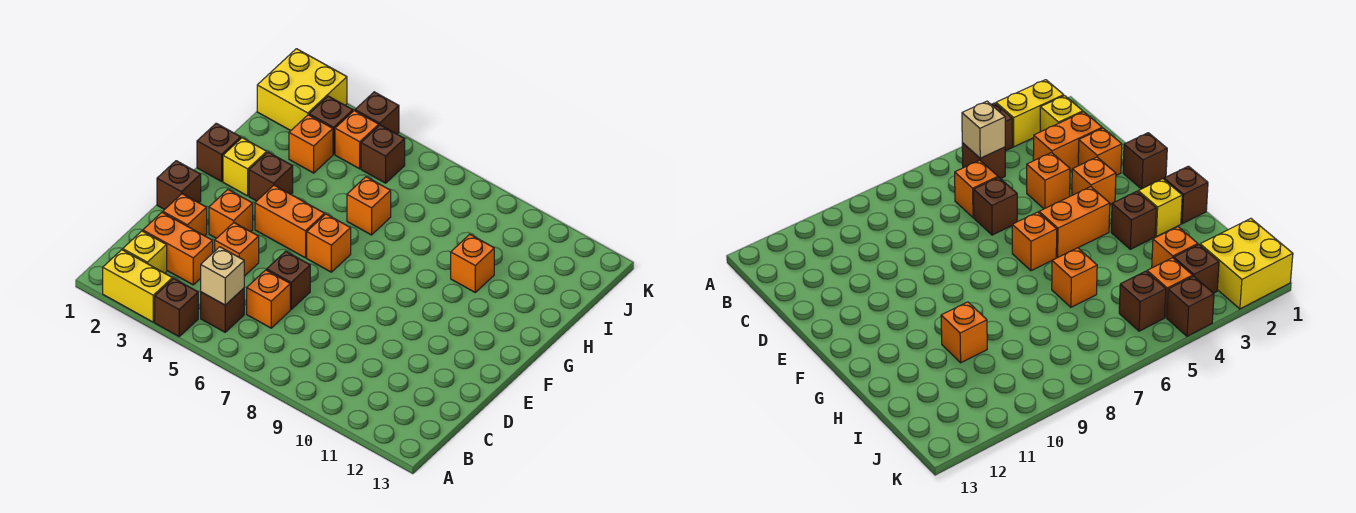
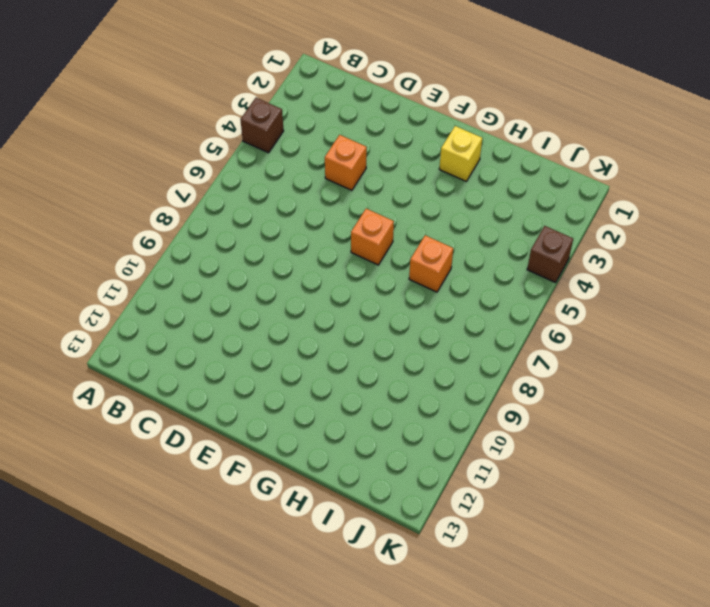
none -> yellow brick A2:A3 level 1
none -> yellow brick B2 level 1
none -> brown brick B5 level 1

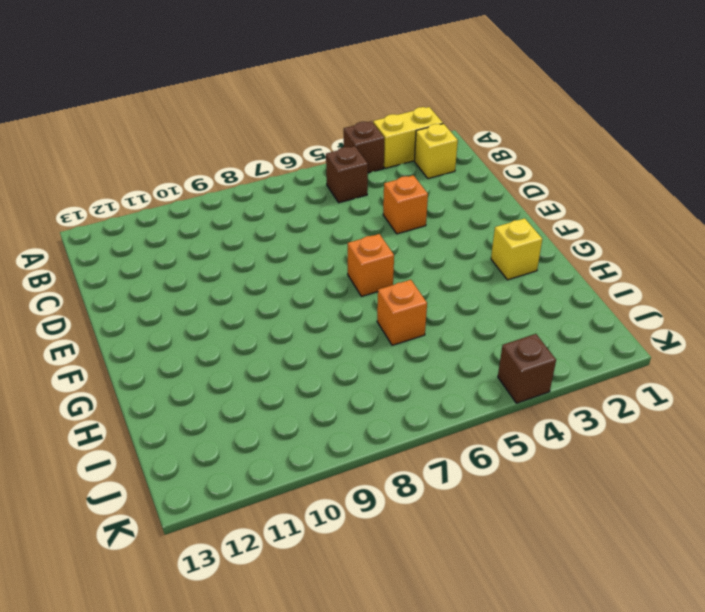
none -> orange brick C2:C3 level 1
none -> orange brick C6 level 1
none -> orange brick D2 level 1

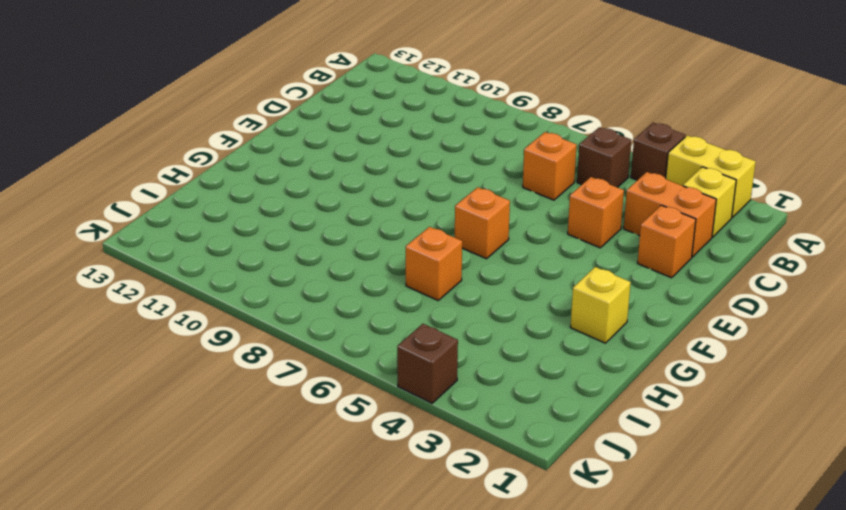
none -> brown brick D6 level 1
none -> brown brick E1 level 1
none -> orange brick E3 level 1

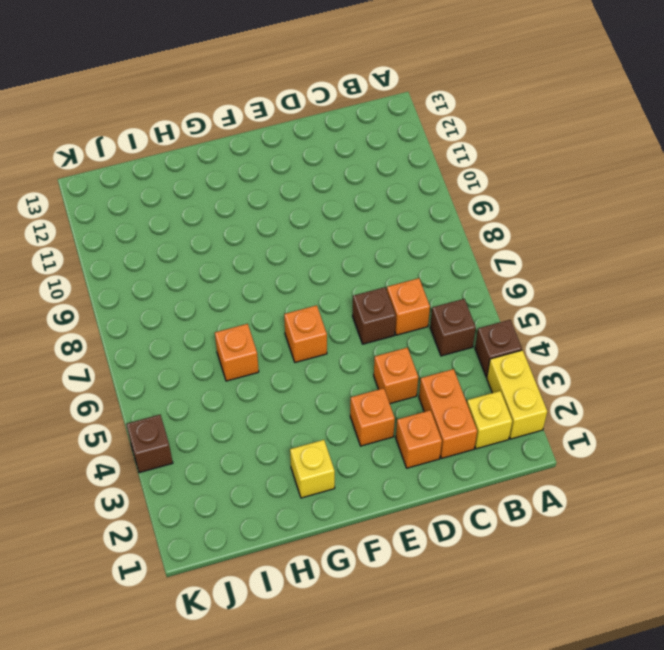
none -> brown brick E1 level 1
none -> orange brick F4:F5 level 1
none -> brown brick G1 level 1

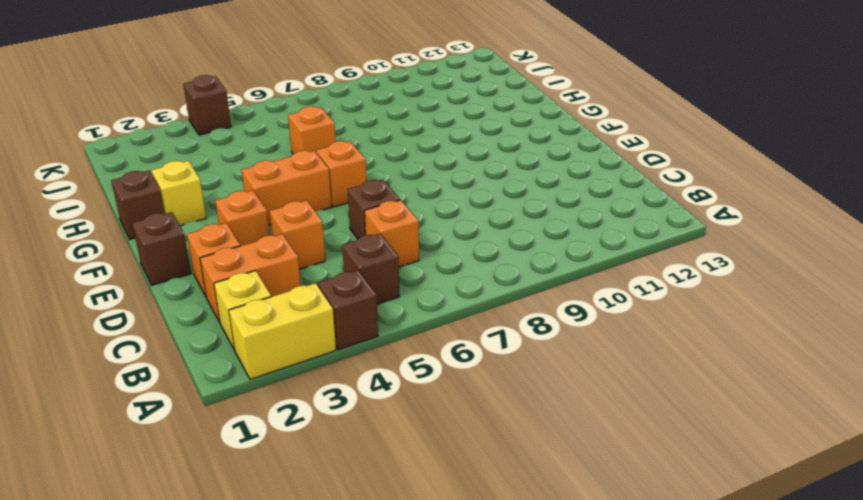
none -> brown brick G3 level 1
none -> orange brick H10 level 1
none -> orange brick I3 level 1

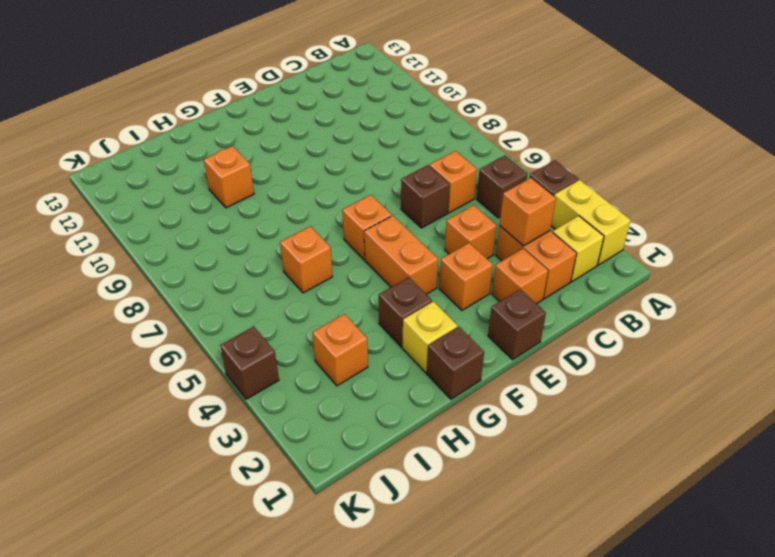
orange brick C3 level 2 -> orange brick J4 level 1
none -> yellow brick J1:K2 level 1
none -> brown brick J3 level 1
none -> brown brick J5 level 1

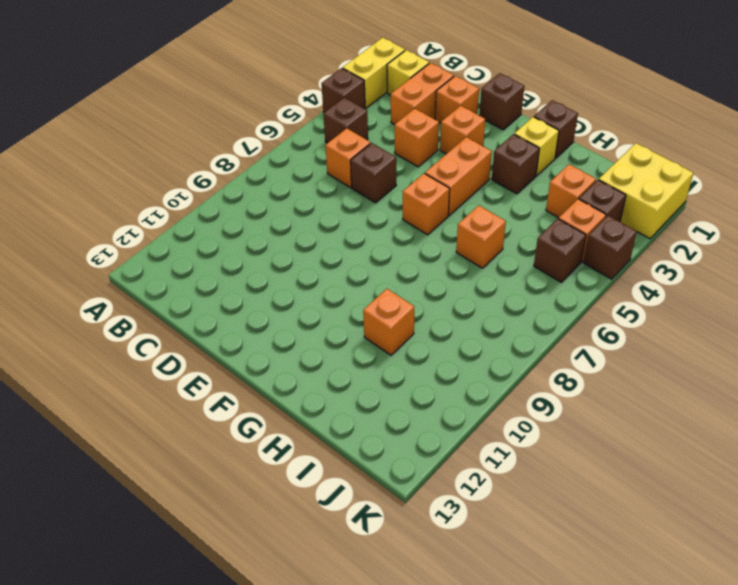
none -> tan brick B5 level 2

